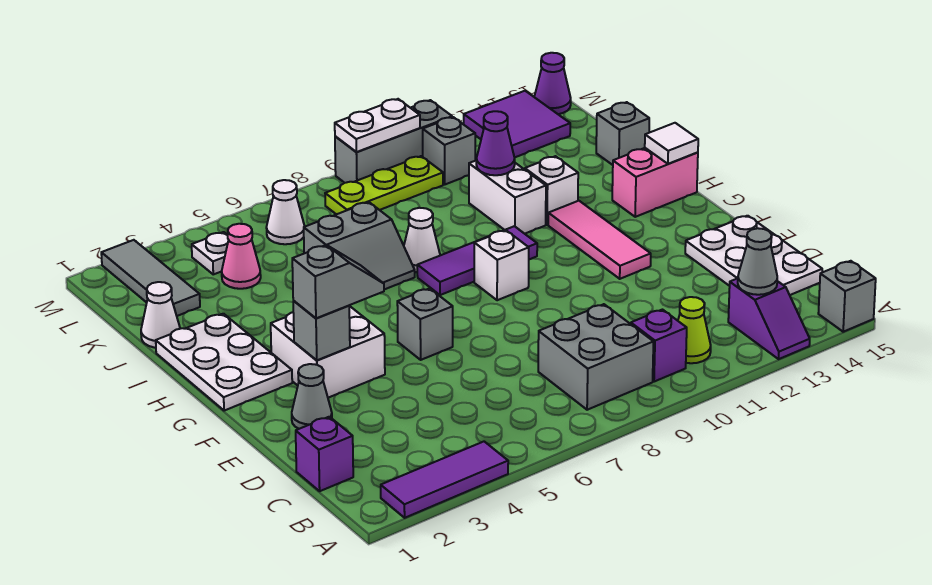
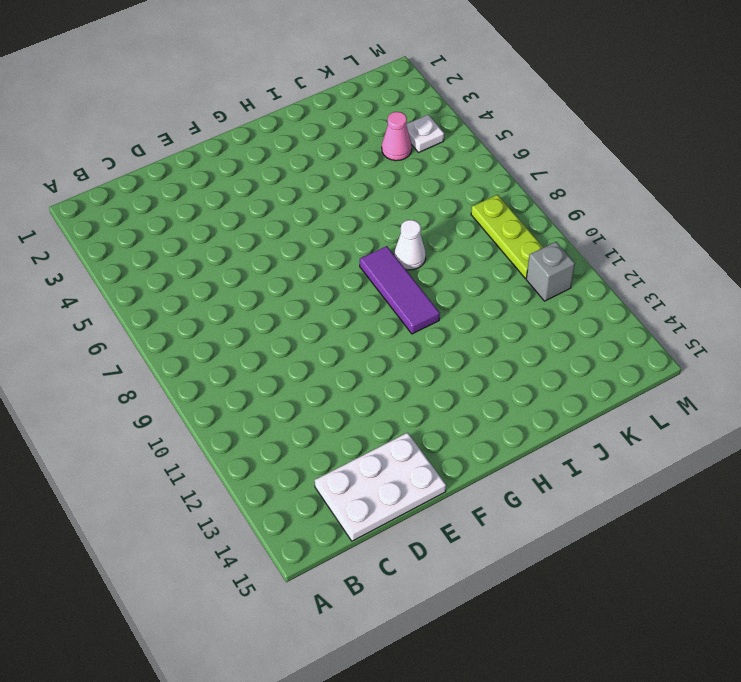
none -> purple tile A2:A4 level 1
none -> purple slope A13:B13 level 1 top B
none -> grey brick A15 level 1
none -> grey brick B8:C9 level 1

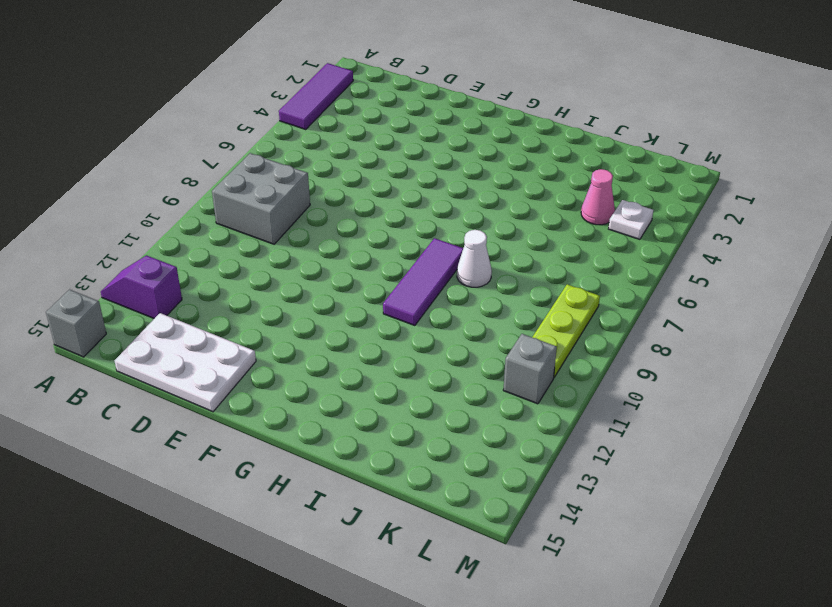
none -> purple brick B10 level 1
none -> lime cone B11 level 1
none -> purple brick C1 level 1
none -> grey cone E2 level 1

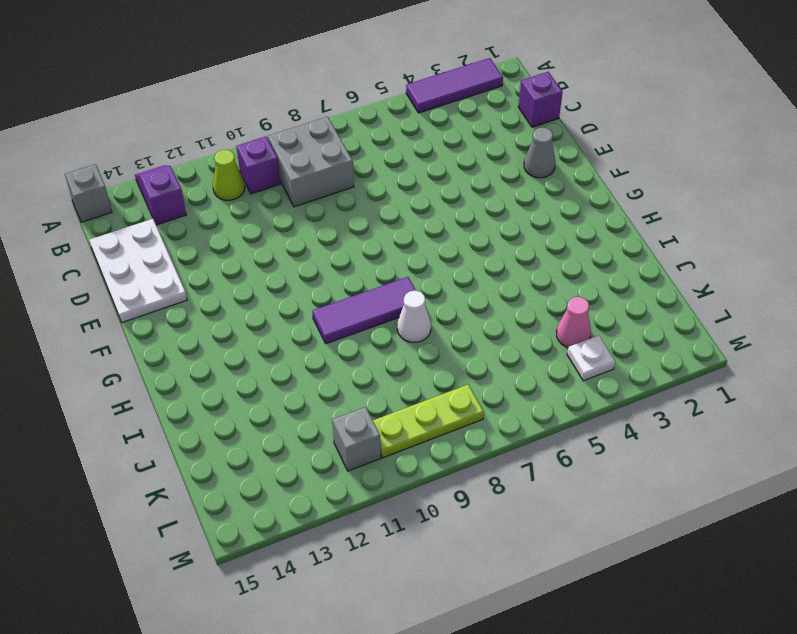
none -> white brick F3:G4 level 1
none -> grey brick F6 level 1
none -> pink tile F12:H12 level 1
none -> white plate G1:I2 level 1

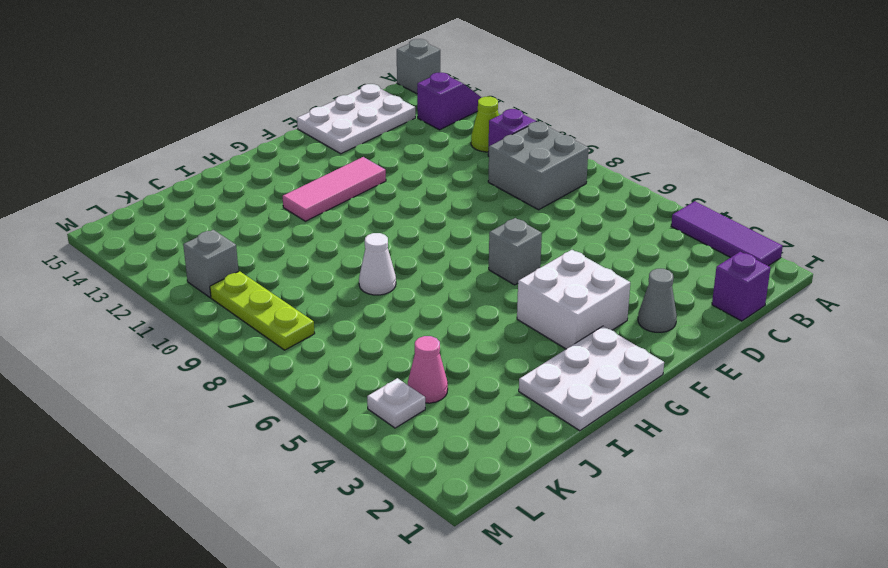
none -> white brick G9 level 1
none -> purple tile H8:H10 level 1
none -> pink brick H14:H15 level 1
none -> grey slope I6:J7 level 1 top J

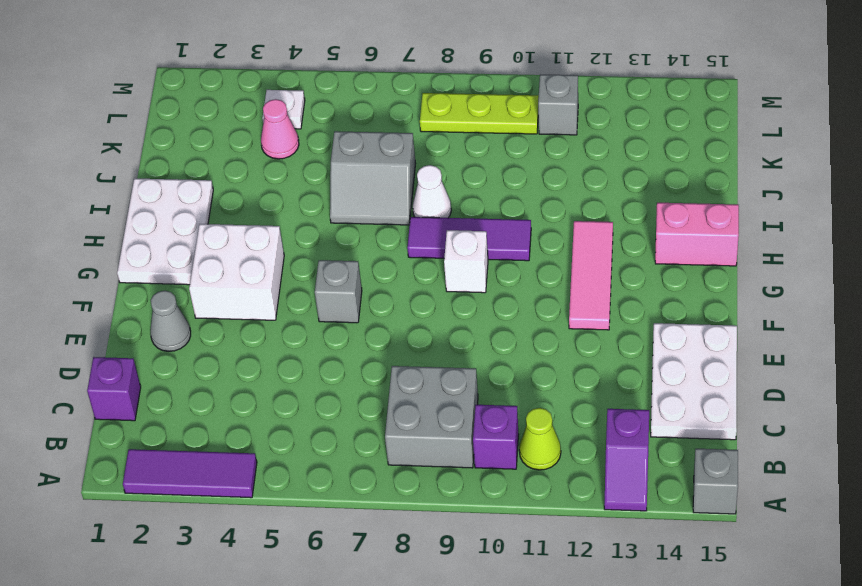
none -> white brick I11:J11 level 1
none -> white brick I12 level 1
none -> white cone J1 level 1
none -> grey brick J15 level 1

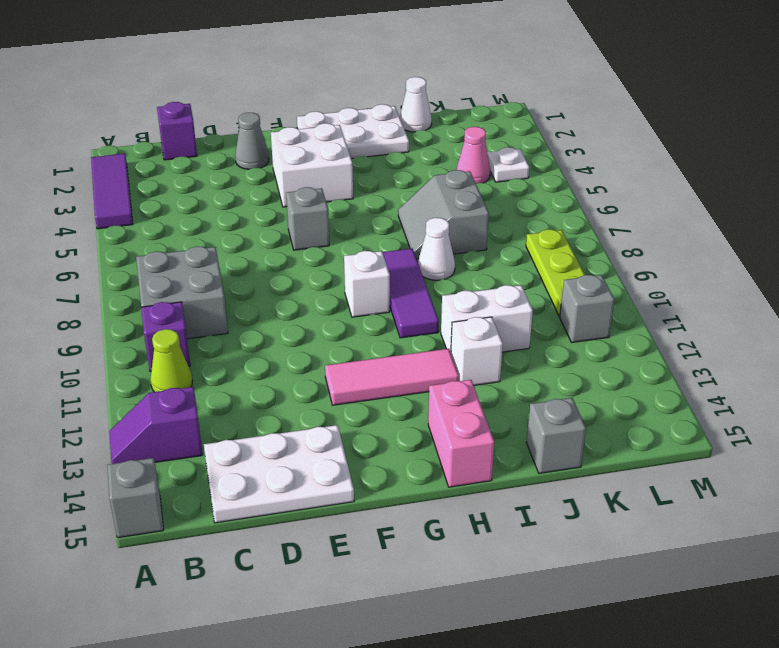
none -> grey tile K2:M2 level 1
none -> white cone L6 level 1
none -> purple tile L13:M14 level 1
none -> grey brick M9:M11 level 1

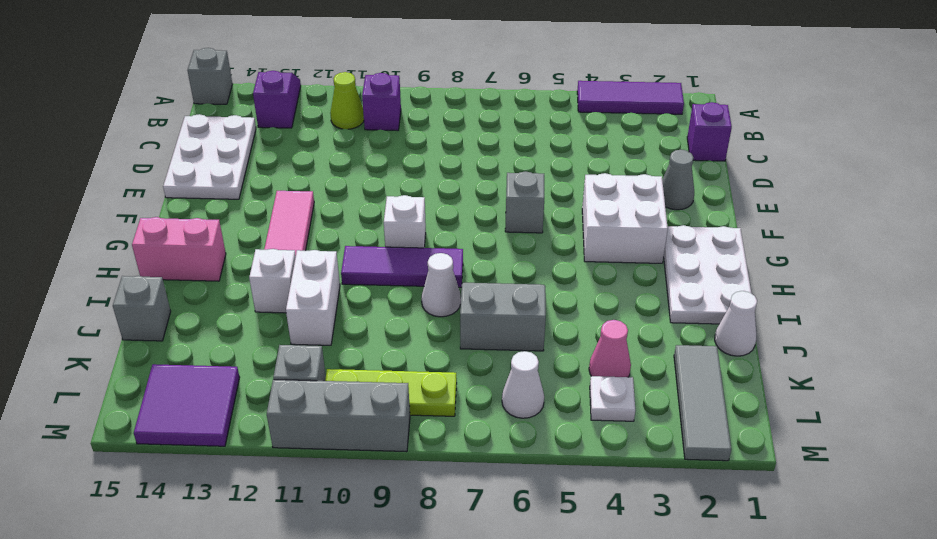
none -> grey brick B8:C9 level 1
none -> purple cone M15 level 1
none -> grey cone B13 level 2
none -> grey brick F3 level 2

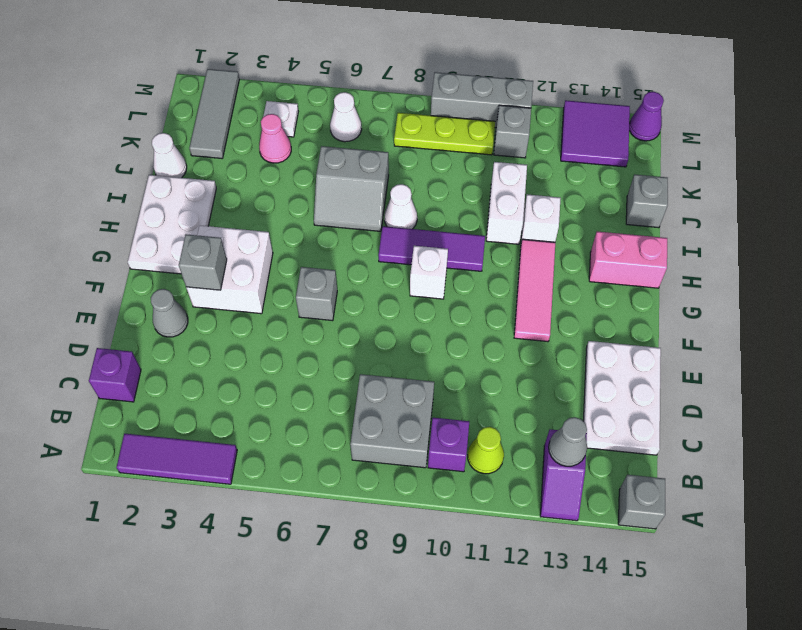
none -> white tile H15 level 2
none -> purple cone J11 level 2
none -> white plate M9:M10 level 2
none -> grey slope F3:F4 level 3 top 3

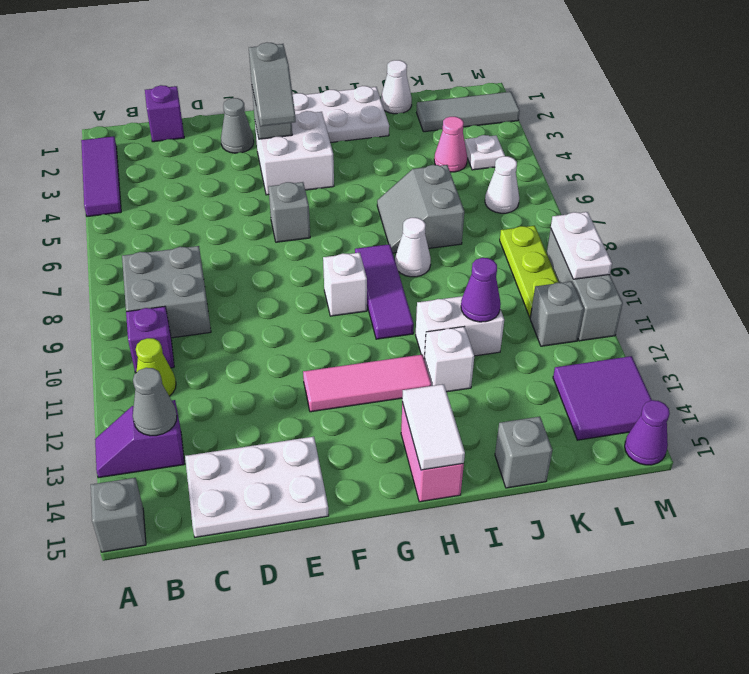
white tile H14:H15 level 2 -> white tile H15 level 2

